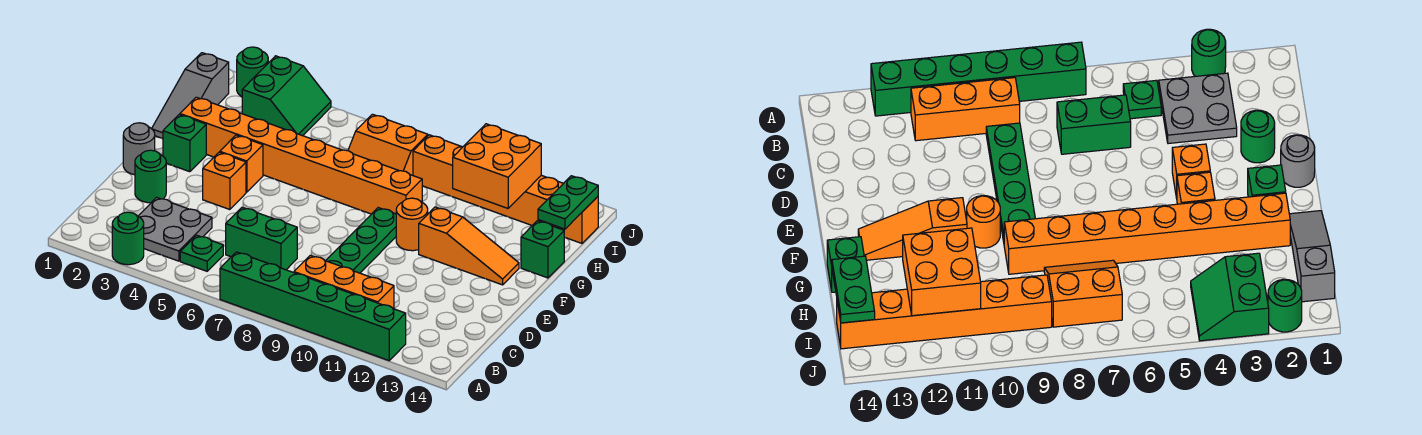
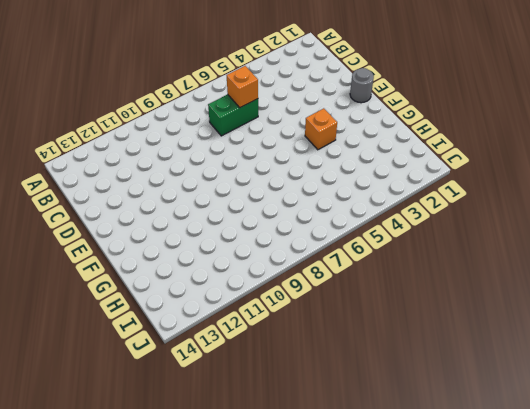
orange brick C6 level 2 -> orange brick E4 level 1
none -> green round brick A3 level 1
none -> green brick A7:A12 level 1
none -> grey plate B3:C4 level 1

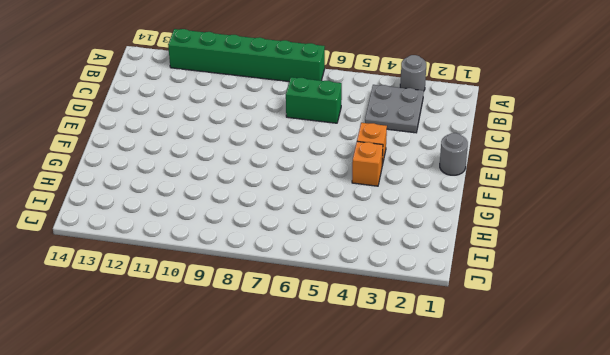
grey round brick A3 level 1 -> green round brick A3 level 1
none -> green plate B5 level 1
none -> orange brick B9:B11 level 1
none -> green plate C9:F9 level 1

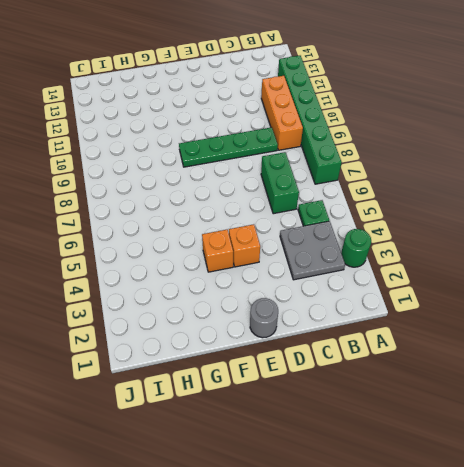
none -> green round brick D2 level 1
none -> green brick F2 level 1
none -> orange round brick F10 level 1

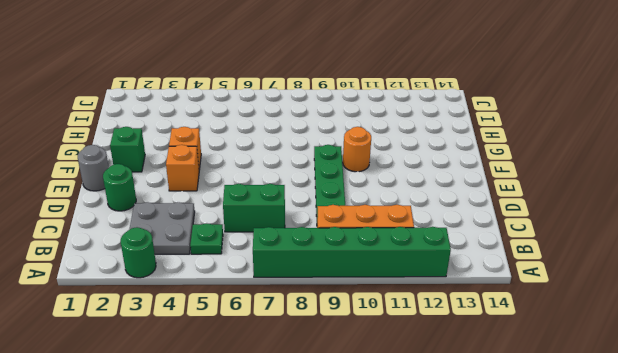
none -> orange slope F11:F13 level 1 top 11
none -> grey slope G1:I1 level 1 top I
none -> orange brick G2:G9 level 1

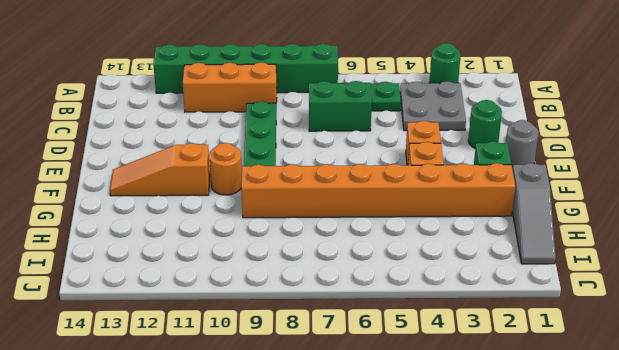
grey slope G1:I1 level 1 top G -> grey slope G1:I1 level 1 top I
none -> green brick G14 level 1
none -> orange slope H7:I8 level 1 top I
none -> green slope I3:J4 level 1 top 3

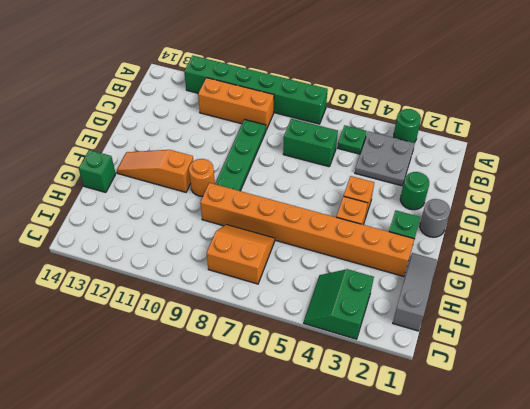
none -> orange brick I9:I14 level 1
none -> green round brick J2 level 1
none -> orange brick H11:I12 level 2

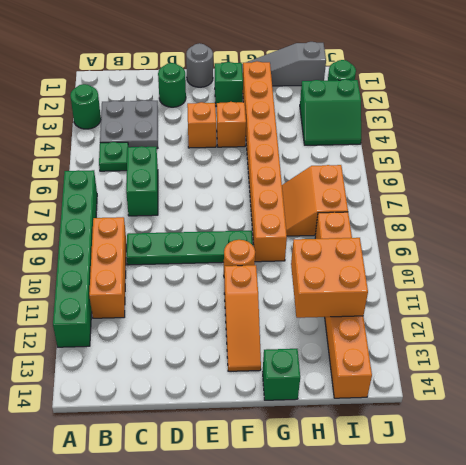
none -> green plate H14:I14 level 2

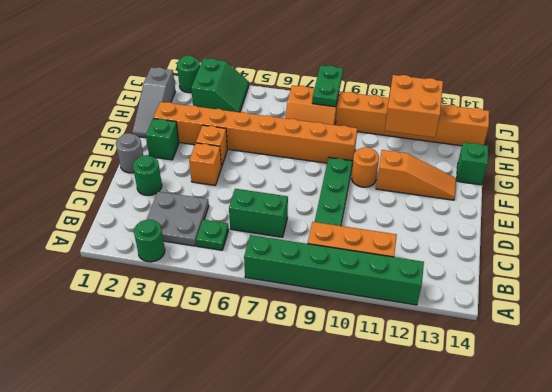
green plate I8:J8 level 2 -> green plate H14:I14 level 2

